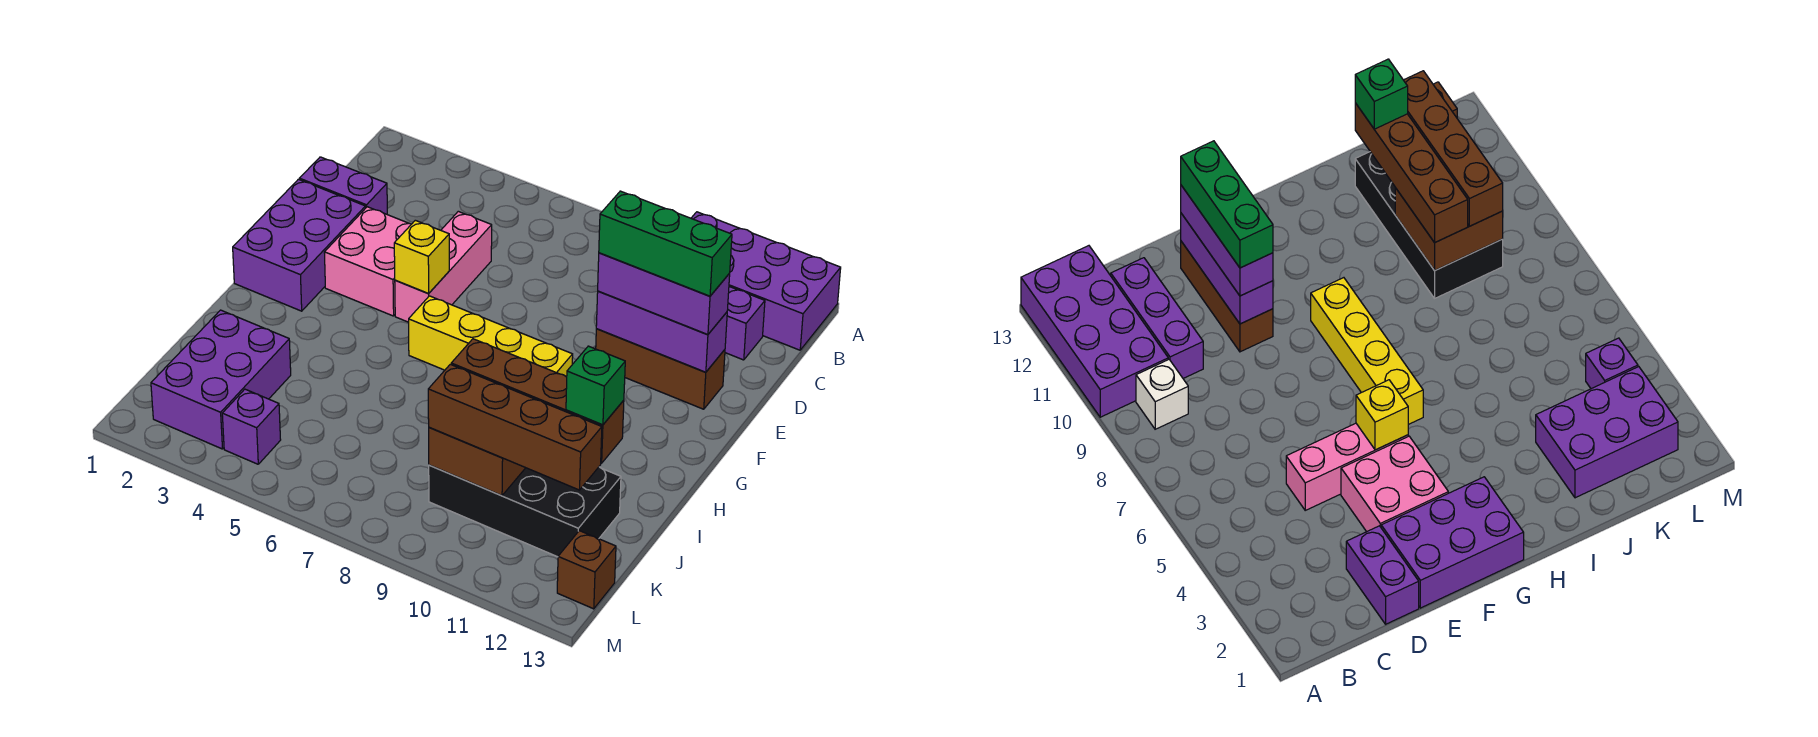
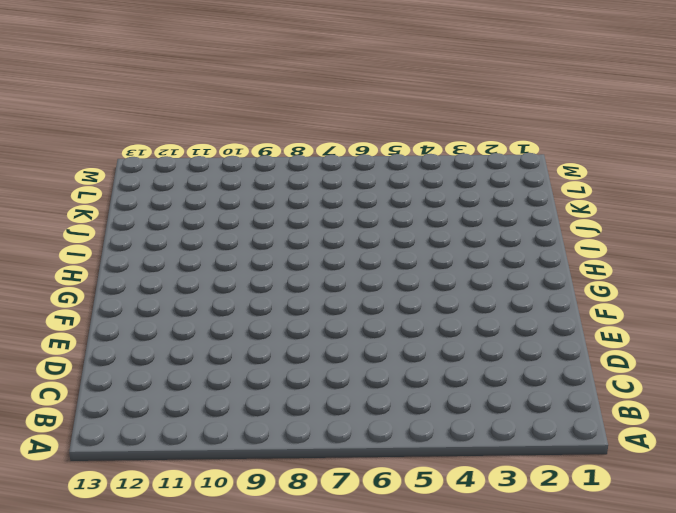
none -> purple brick A10:B13 level 1
none -> white brick B9 level 1
none -> purple brick C10:C12 level 1

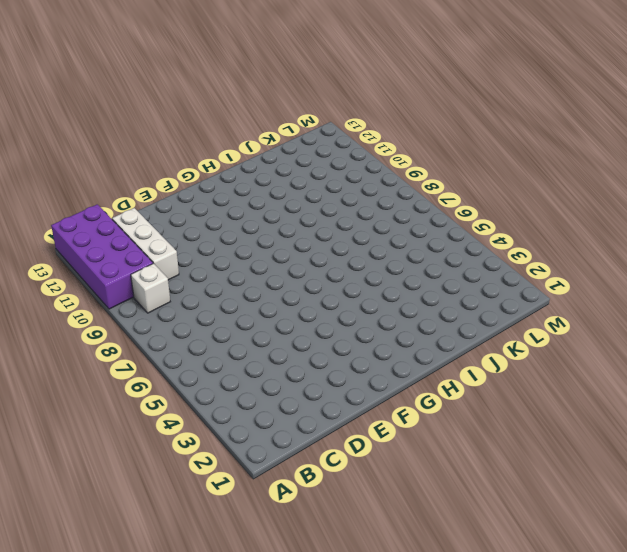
white brick C10:C12 level 1 -> purple brick C10:C12 level 1
none -> purple brick D1:D2 level 1
none -> pink brick D5:F5 level 1
none -> purple brick E1:G2 level 1

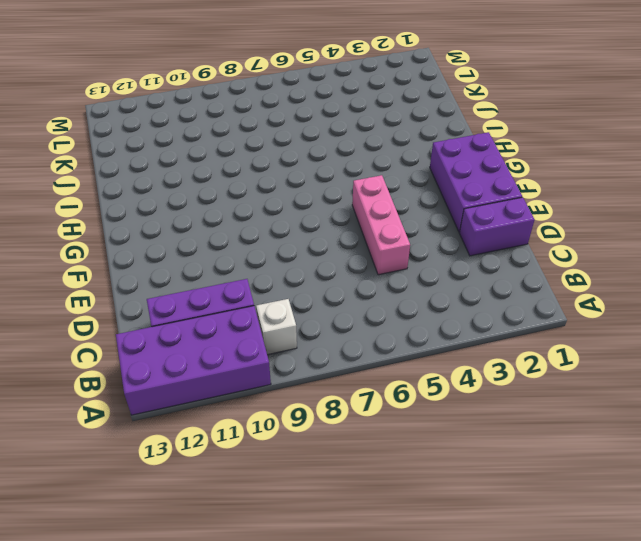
none -> pink brick E3:F4 level 1
none -> brown brick E10:E12 level 1
none -> yellow brick G6:G9 level 1

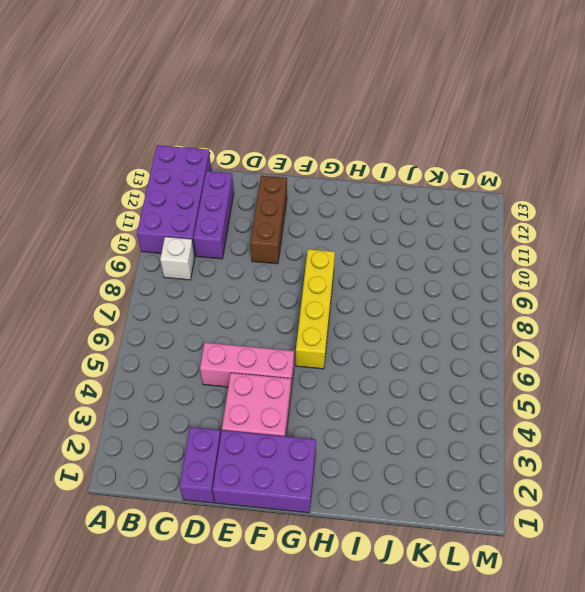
none -> purple brick J2:L3 level 1
none -> black brick J9:K12 level 1
none -> purple brick L4 level 1

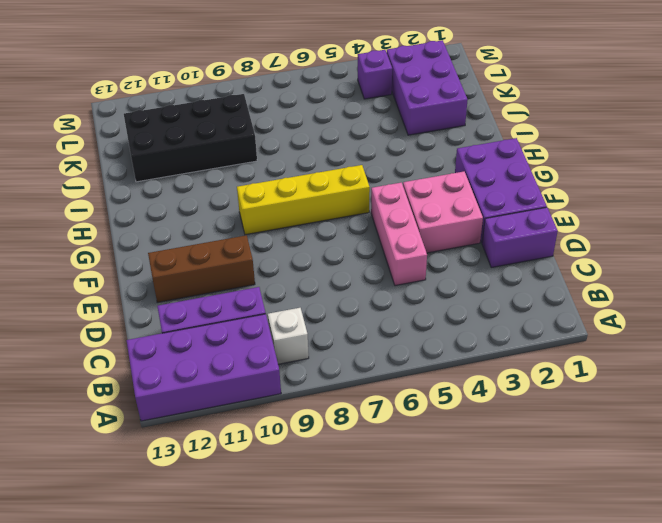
none -> brown brick L13 level 1
none -> purple brick E10:E12 level 2
none -> yellow brick F5 level 2

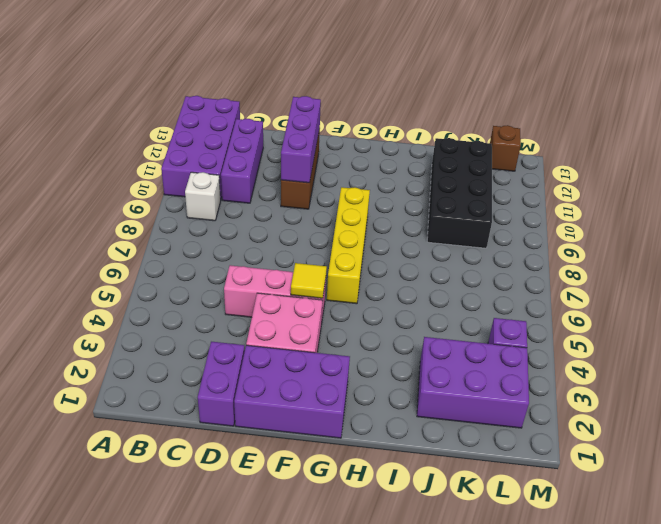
yellow tile F5 level 2 -> yellow brick F5 level 2
none -> brown brick J9:K10 level 2
none -> purple brick E10:E12 level 3
none -> brown brick J9:J12 level 3

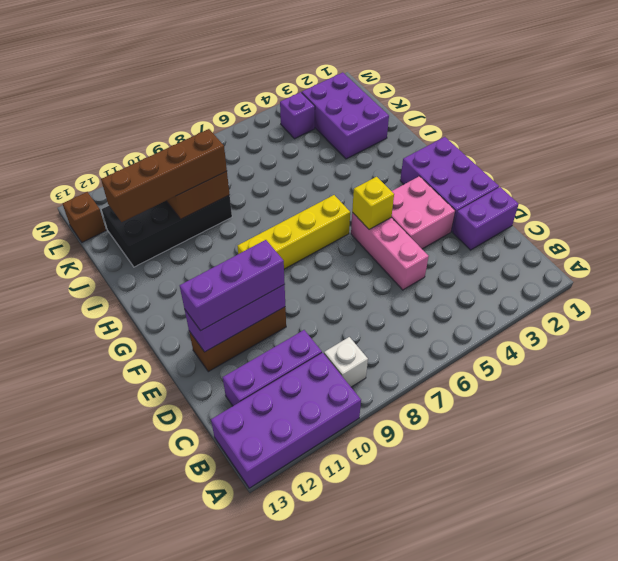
none -> brown brick K9:K12 level 3
none -> green brick E10:E12 level 4
none -> green brick J12 level 4

